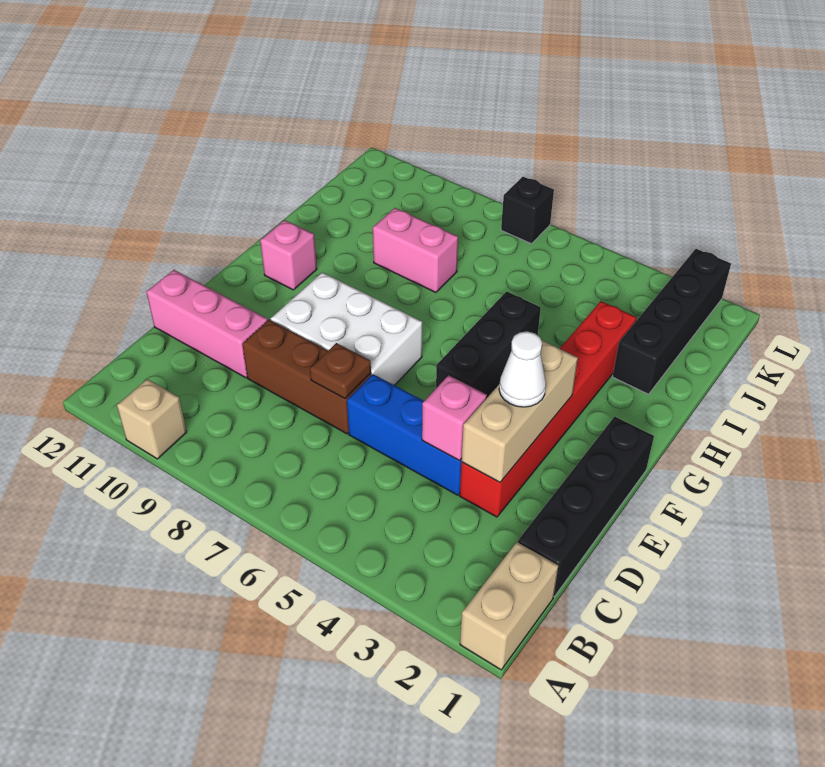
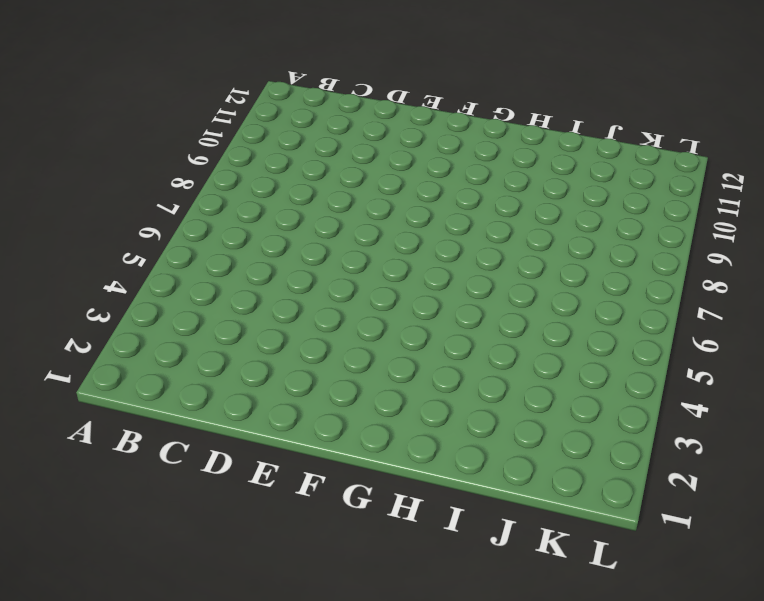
none -> tan brick A1:B1 level 1
none -> tan brick A10 level 1
none -> black brick C1:F1 level 1

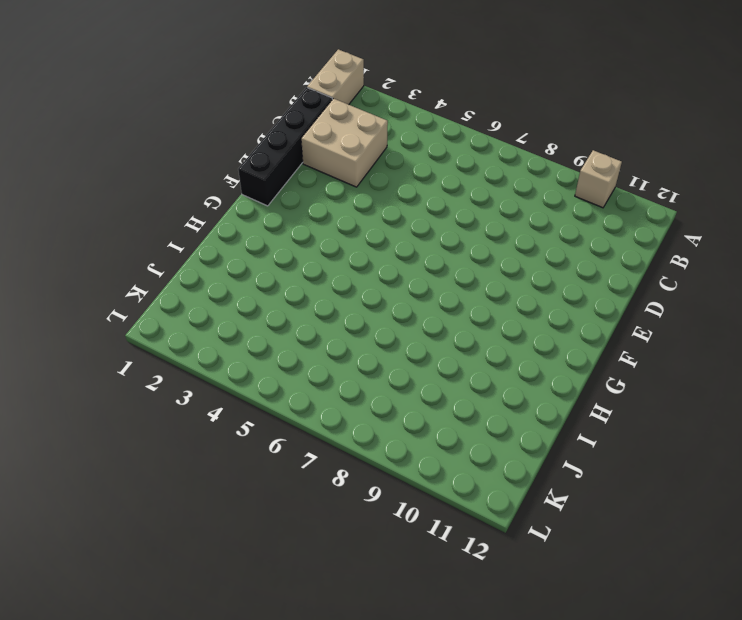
tan brick C2:D3 level 1 -> red brick D3:I3 level 1
none -> blue brick D4:D6 level 1
none -> brown brick D7:D9 level 1
none -> pink brick D10:D12 level 1

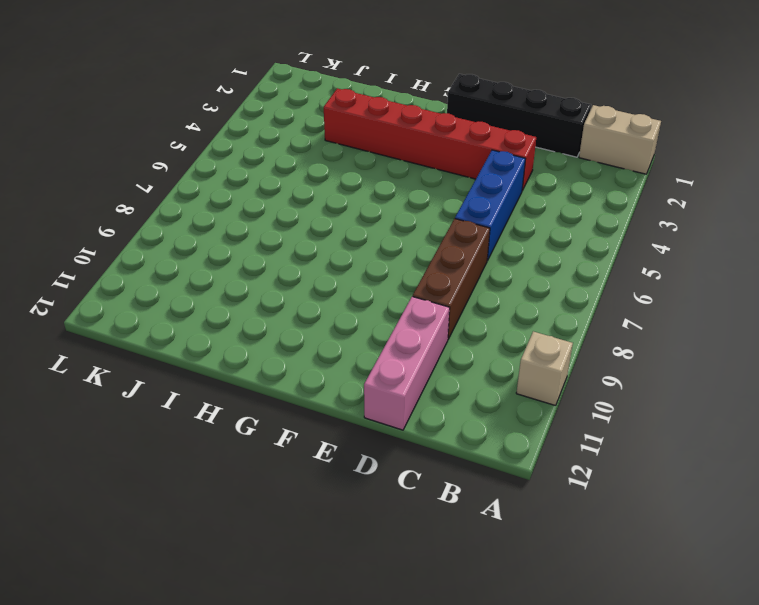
none -> white brick E7:F9 level 1
none -> black brick F5:H5 level 1
none -> pink brick G11 level 1

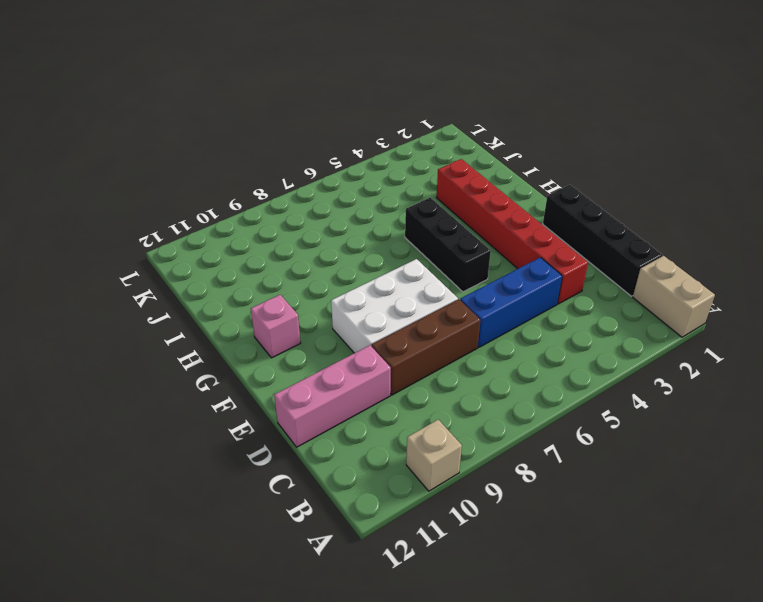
none -> black brick I2:L2 level 1
none -> pink brick I8:I9 level 1
none -> black brick L7 level 1

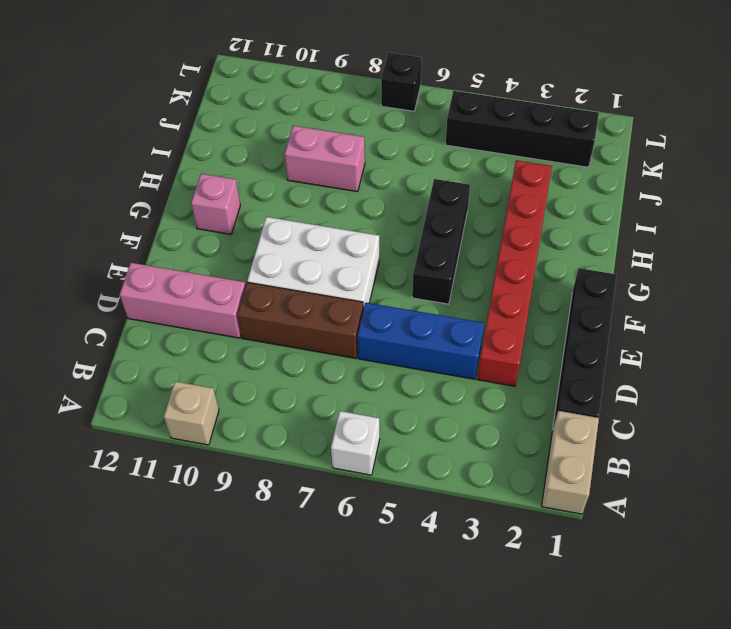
white brick A6 level 1 -> none
black brick K2:K5 level 1 -> black brick I2:L2 level 1
none -> tan brick D3:F3 level 2
none -> pink brick D4 level 2
none -> brown plate D7 level 2

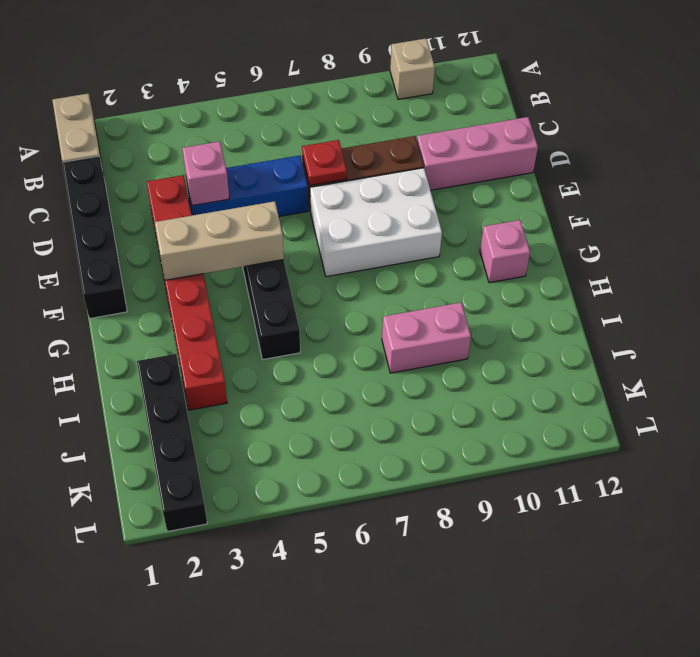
red plate D7 level 2 -> brown plate D7 level 2
tan brick F3:F5 level 2 -> tan brick D3:F3 level 2
none -> black brick L7 level 1
none -> white cone E3 level 3

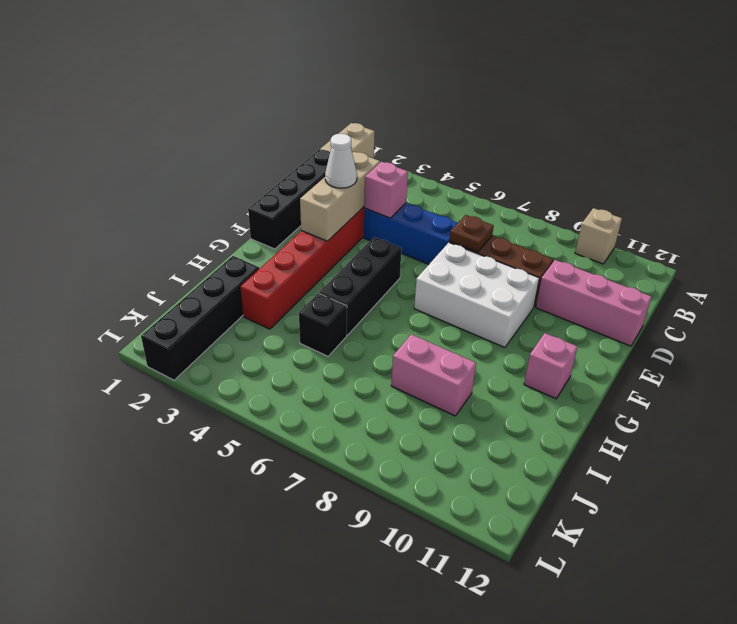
black brick I5 level 1 -> black brick L7 level 1

